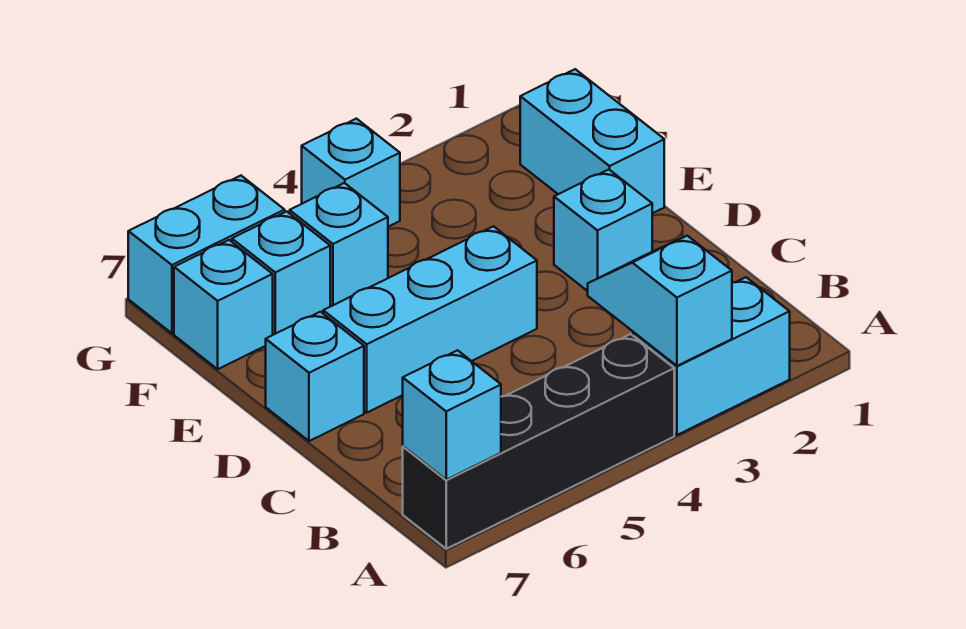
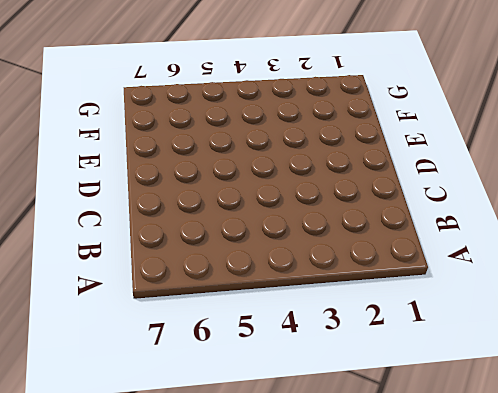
none -> cyan brick A2:A3 level 1
none -> black brick A4:A7 level 1
none -> cyan brick D2 level 1

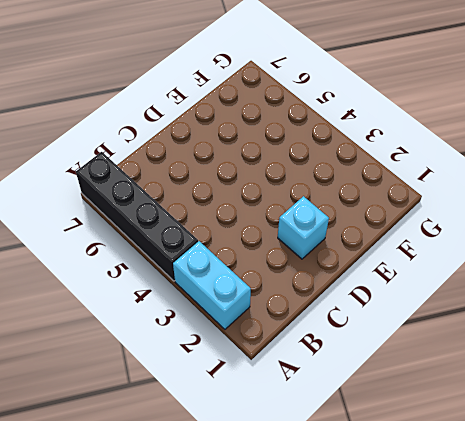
none -> cyan brick D4:D6 level 1
none -> cyan brick D7 level 1
none -> cyan brick E1:F1 level 1

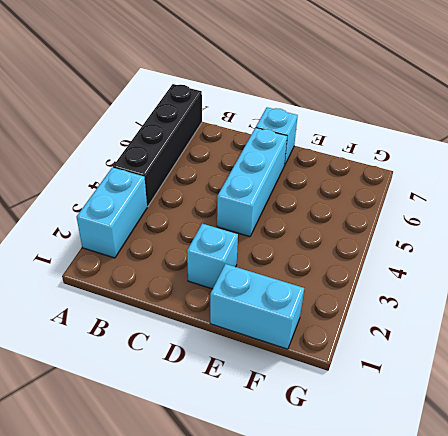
none -> cyan brick F5 level 1
none -> cyan brick F6 level 1
none -> cyan brick F7 level 1

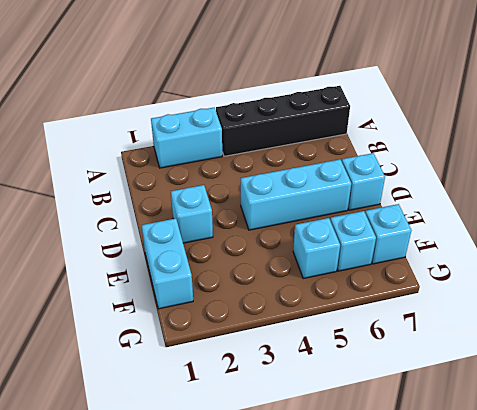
none -> cyan brick G4 level 1
none -> cyan brick G6:G7 level 1
none -> cyan slope A3:B3 level 2 top A

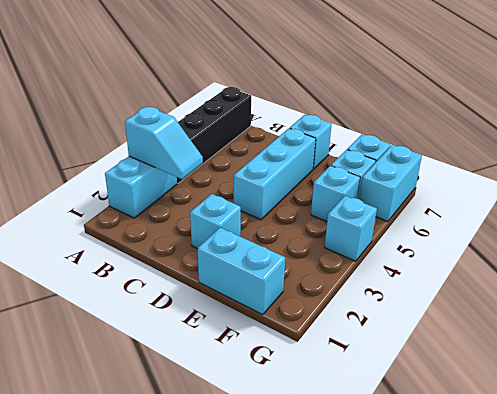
none -> cyan brick A7 level 2

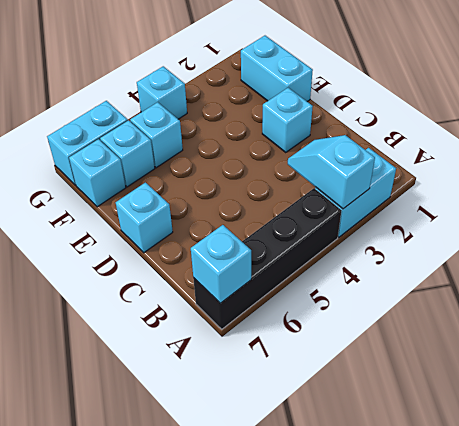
none -> cyan brick D4:D6 level 1

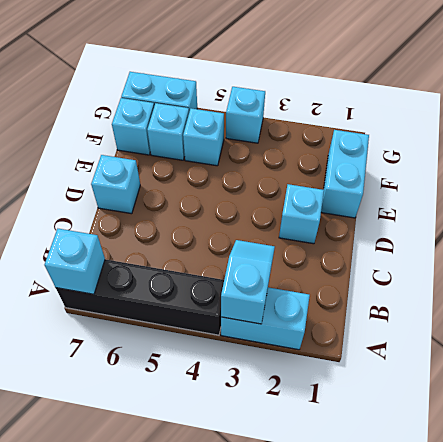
none -> cyan brick D4:D6 level 1

